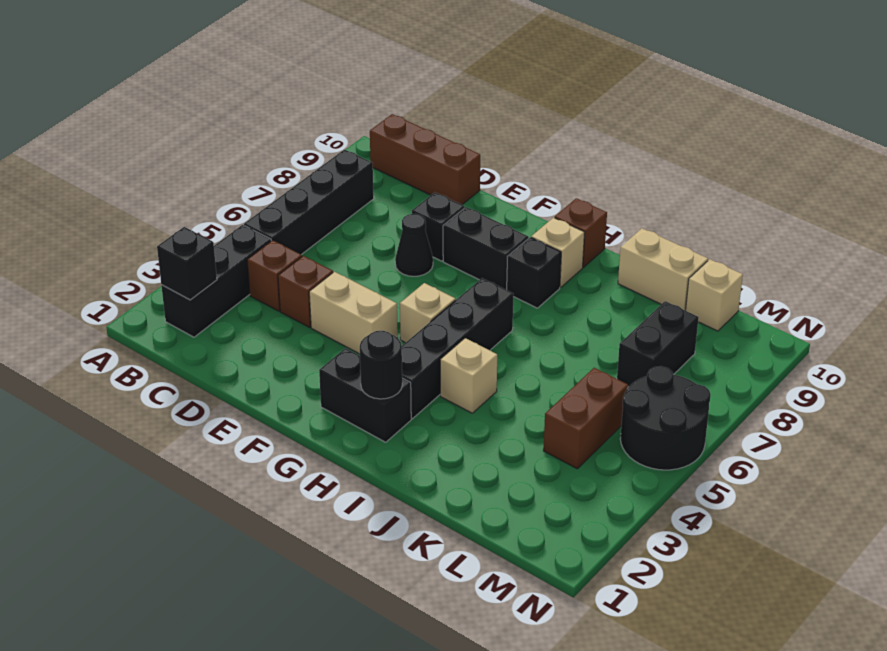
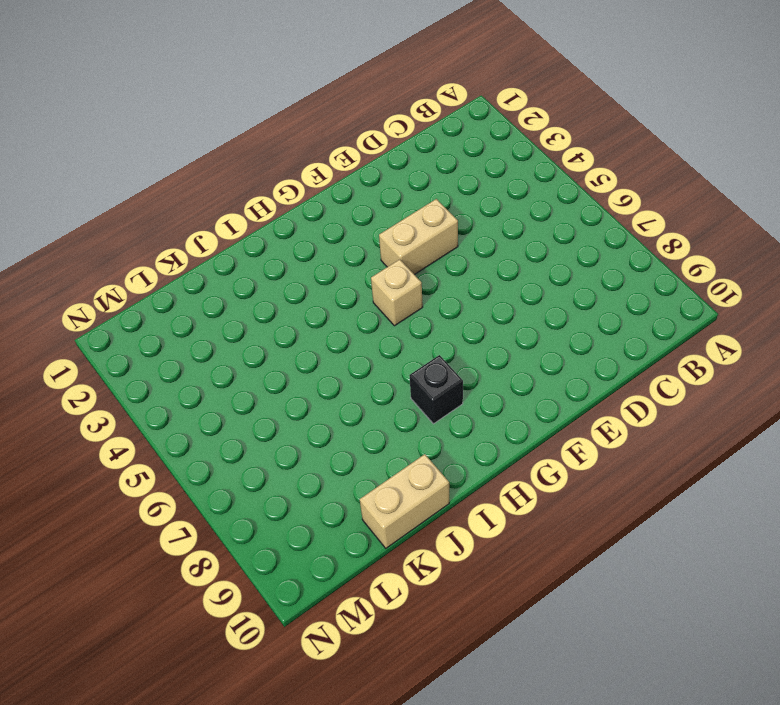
none -> black brick B2:B4 level 1
none -> black brick B5:B8 level 1
none -> brown brick B10:D10 level 1

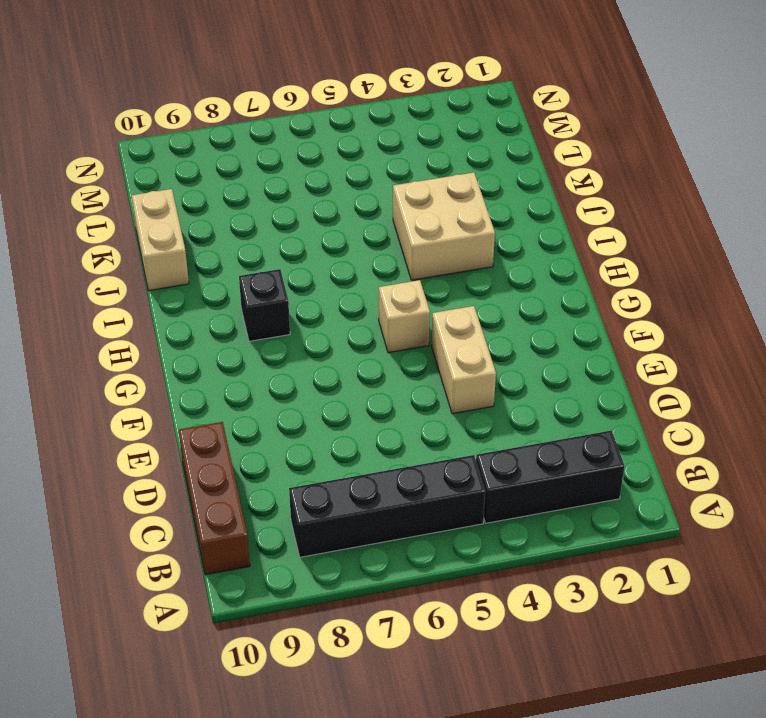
tan brick I3:J4 level 1 -> tan brick I4 level 1
none -> brown brick C4 level 1
none -> brown brick D4 level 1
none -> black cone E7 level 1

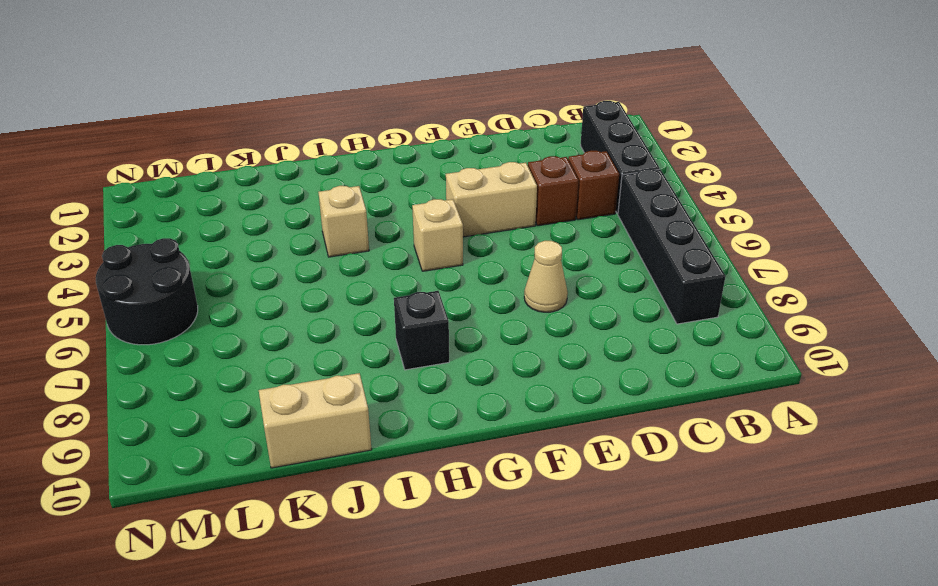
tan cone E7 level 1 -> black cone E7 level 1
none -> brown brick B10:D10 level 1
none -> black brick E8 level 1
none -> black brick F8:G8 level 1

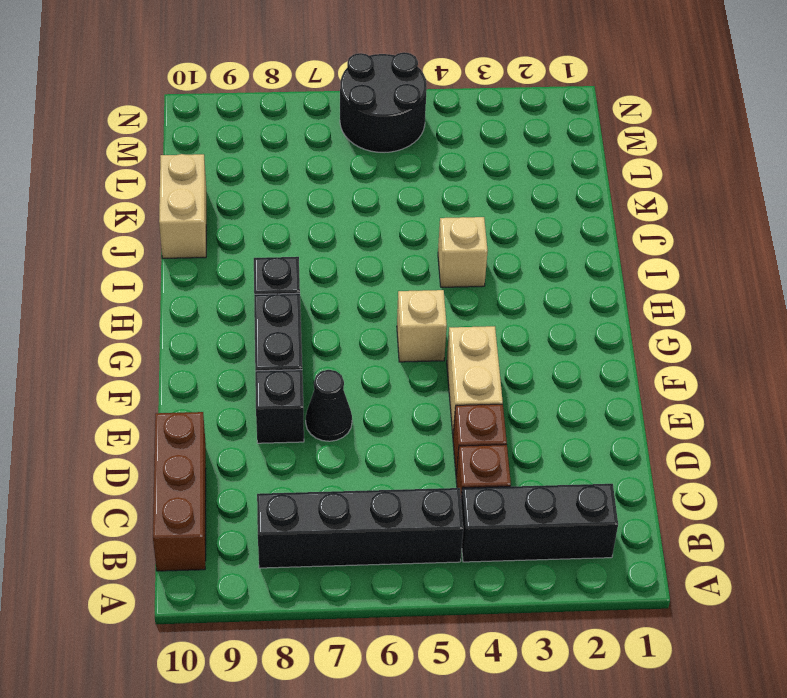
none -> black brick G2:H2 level 1
none -> black brick H3:H6 level 1
none -> tan brick H9 level 1

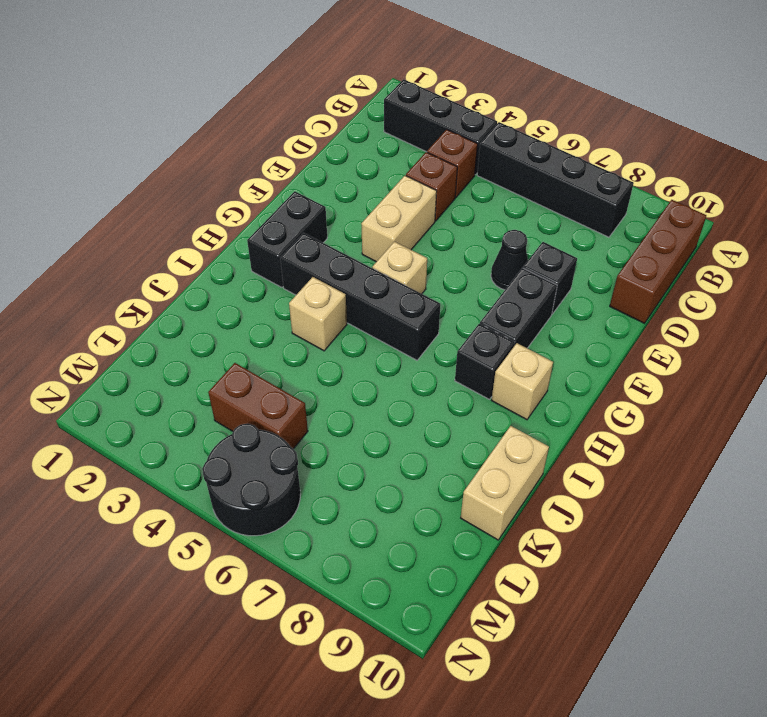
none -> brown brick H10 level 1
none -> black brick L7:L8 level 1
none -> tan brick L10 level 1

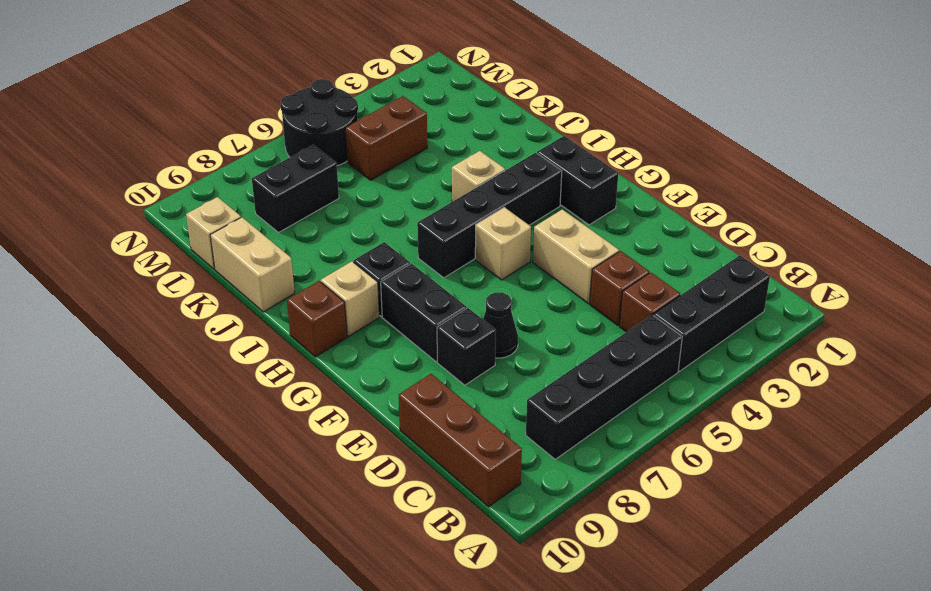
none -> black brick B2 level 2
none -> black round brick H2 level 2

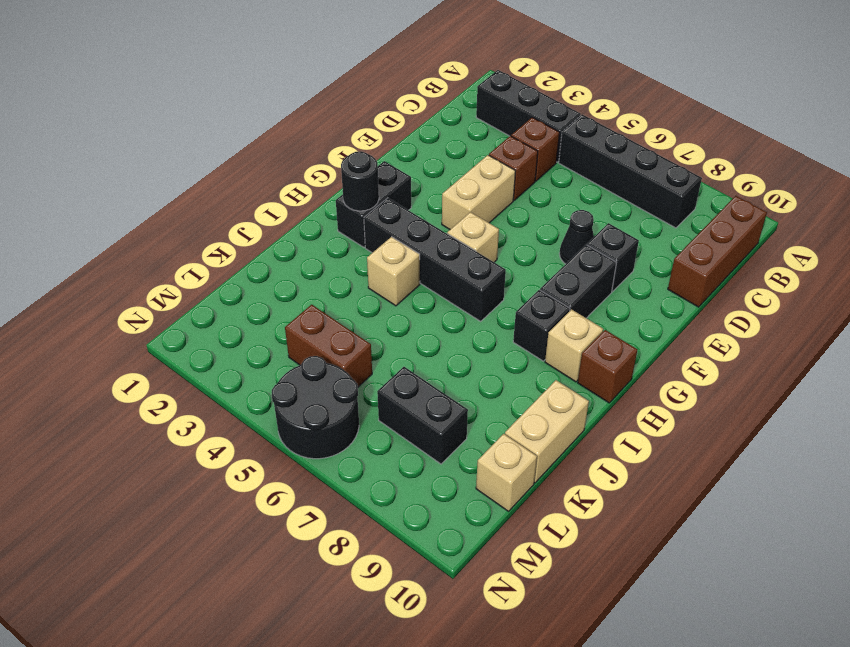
none -> black brick B2 level 2

